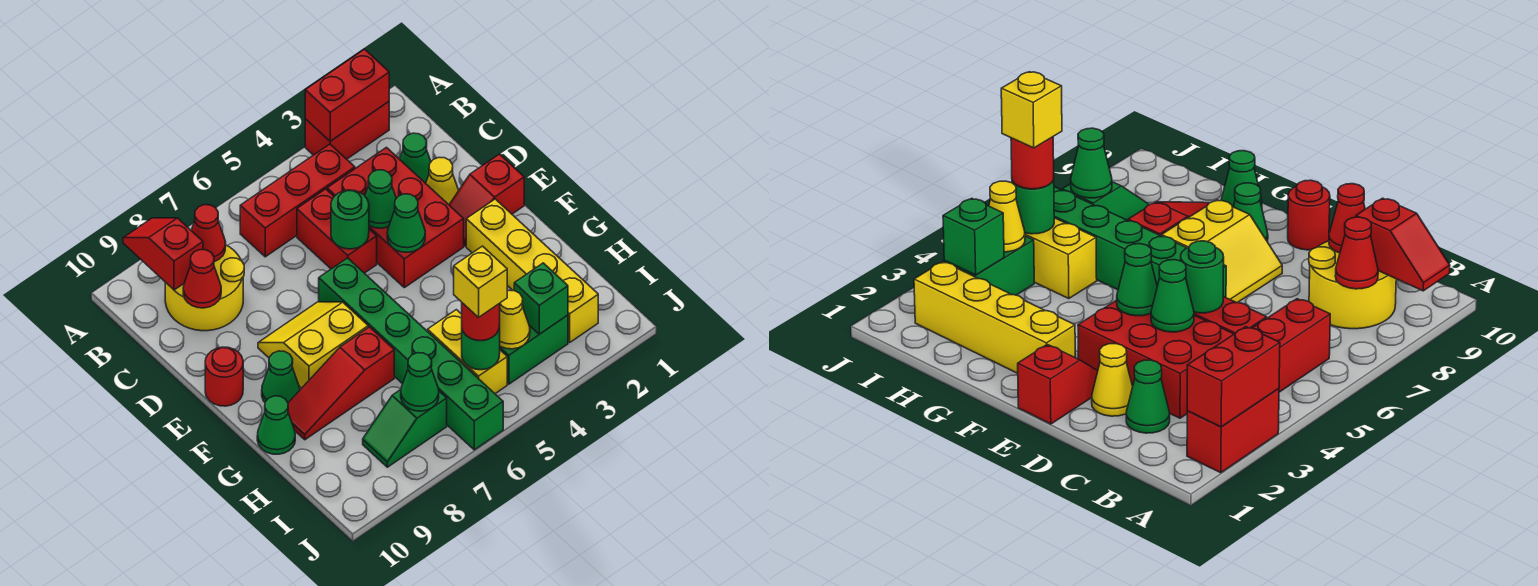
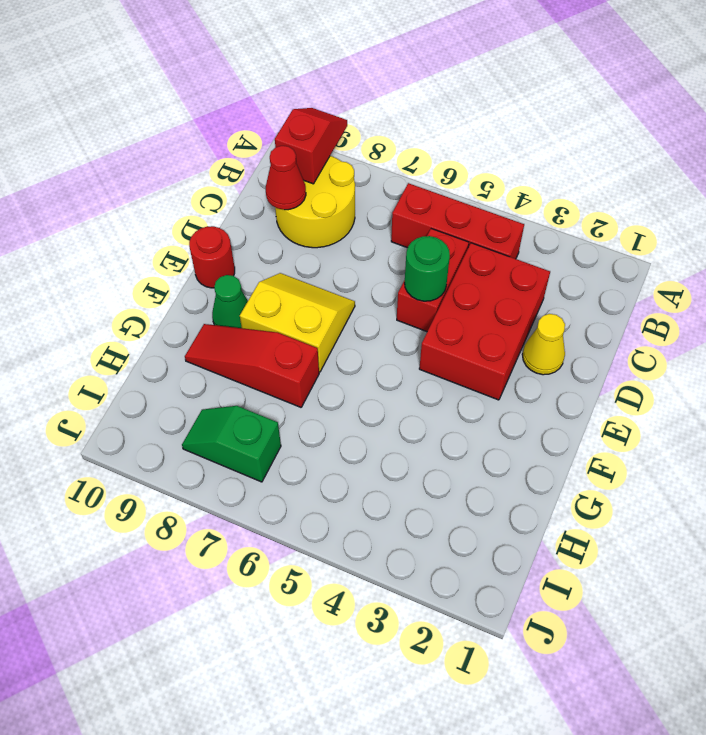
none -> red brick A2:A3 level 1
none -> green cone C2 level 1
none -> red slope E1:E2 level 1 top 1
none -> green brick E6:J6 level 1

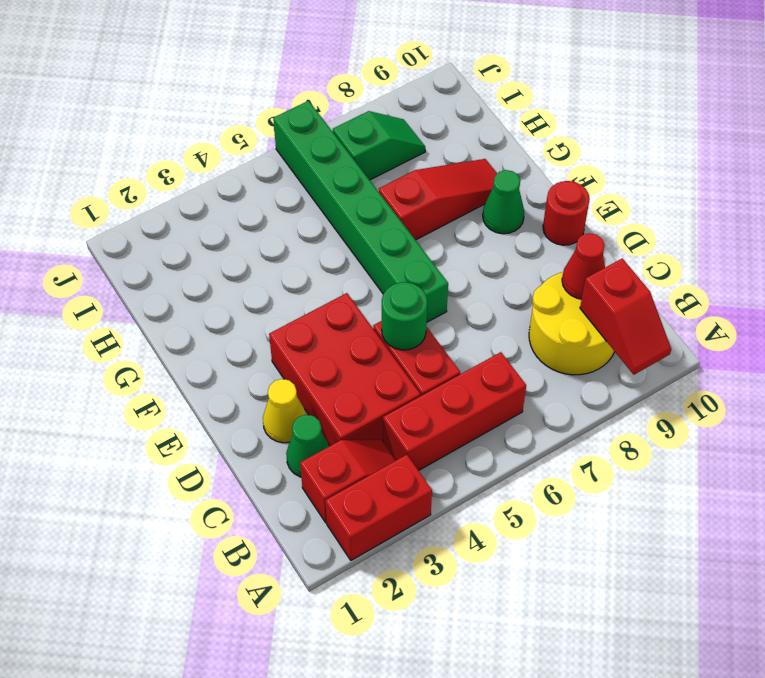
red slope B2:B3 level 1 top 2 -> red slope E1:E2 level 1 top 1
none -> yellow slope E7:F8 level 1 top F
none -> yellow brick F2:I2 level 1
none -> green cone G10 level 1
none -> yellow brick H5:I5 level 1

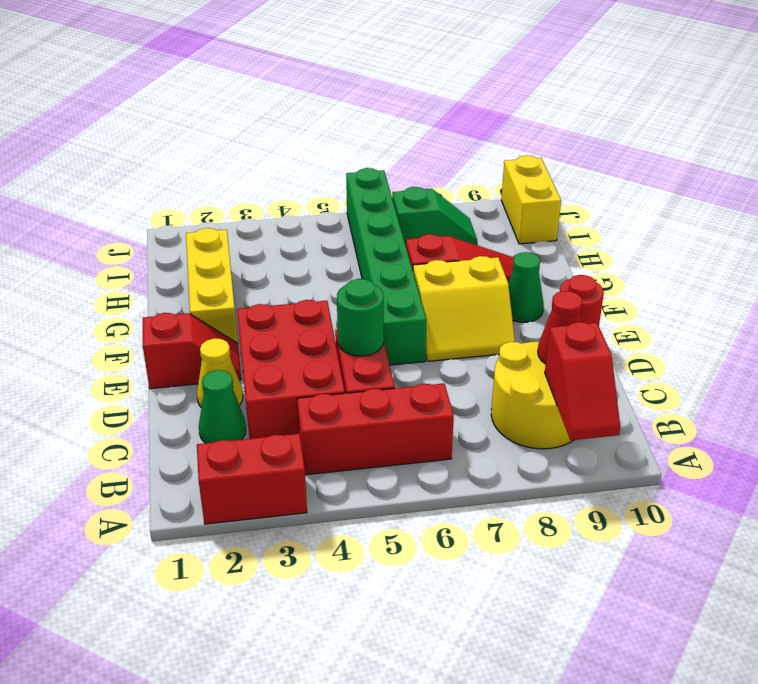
yellow brick F2:H2 level 1 -> yellow brick F2:I2 level 1
yellow brick I10:J10 level 1 -> yellow brick H5:I5 level 1
none -> green cone G10 level 1
none -> green brick I3:I4 level 1
none -> red brick A2:A3 level 2
none -> red cone B8 level 2

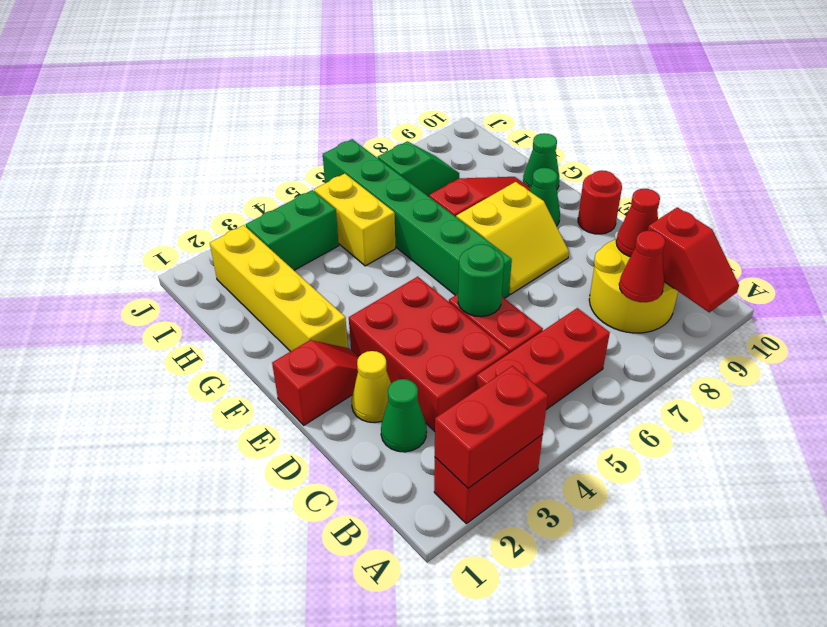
none -> green cone D4 level 2
none -> green cone E4 level 2
none -> green brick I3 level 2
none -> yellow cone I4 level 2

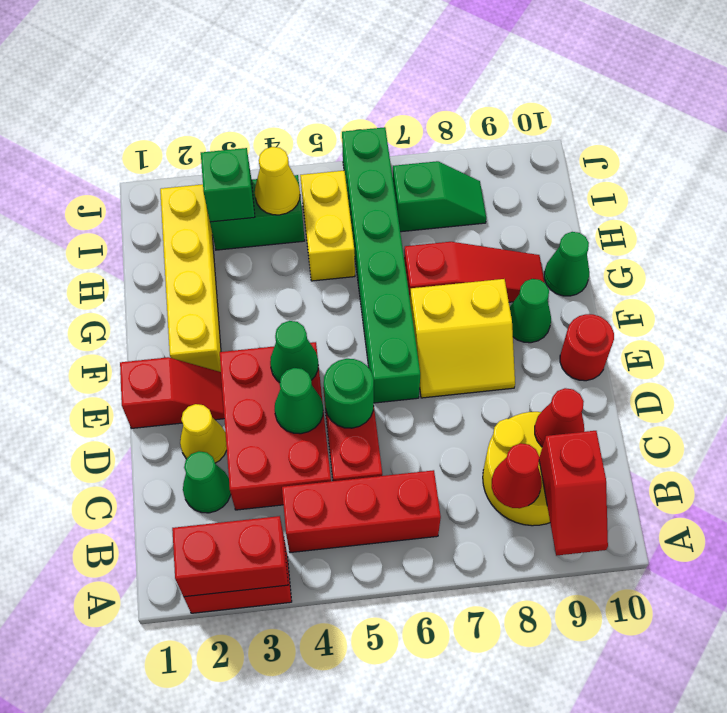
none -> green round brick I5 level 2
none -> green cone I7 level 2
none -> red round brick I5 level 3
none -> yellow brick I5 level 4

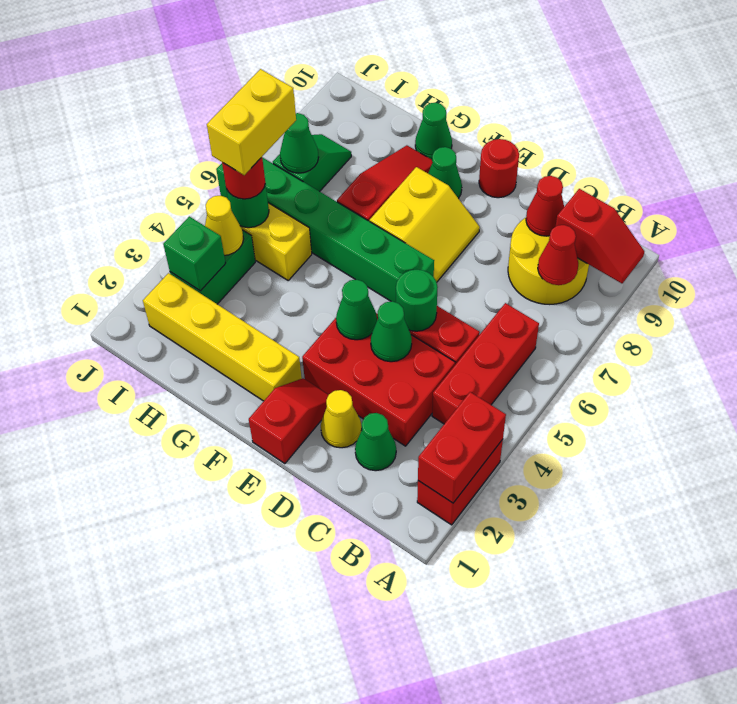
yellow brick I5:I6 level 4 -> yellow brick I5 level 4

